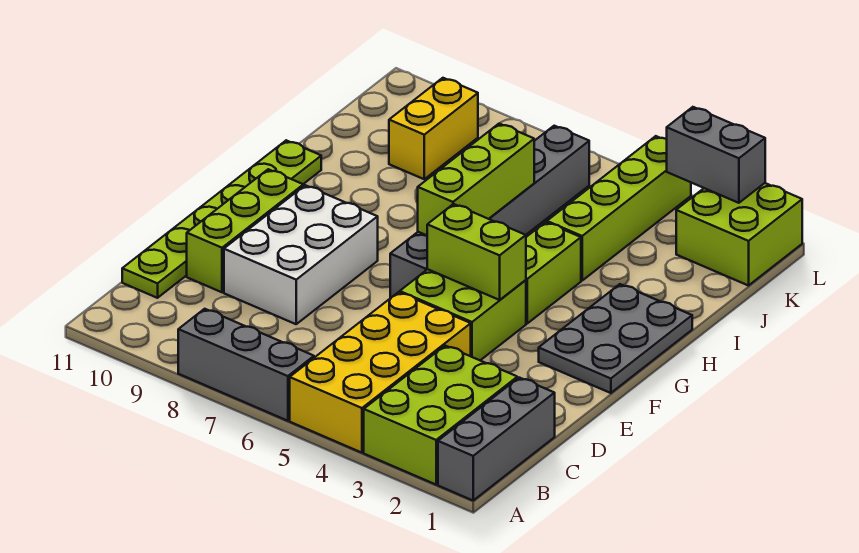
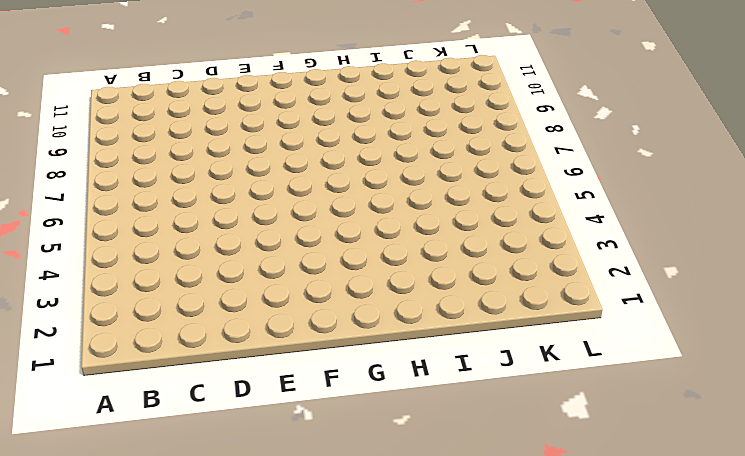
none -> grey brick A1:C1 level 1
none -> lime brick A2:C3 level 1
none -> yellow brick A4:D5 level 1

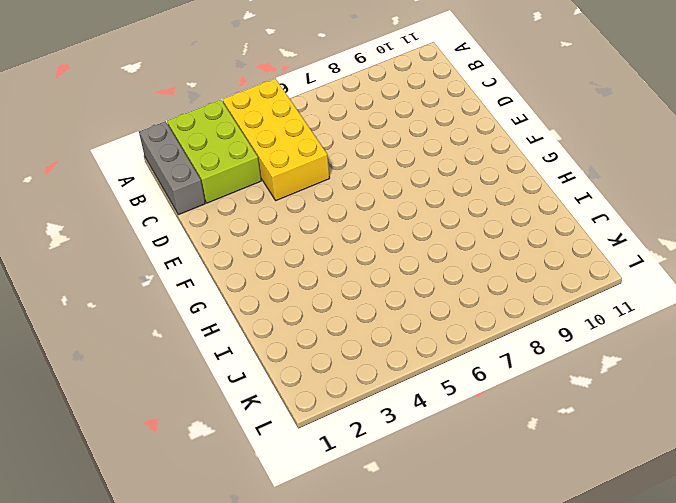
none -> grey brick A6:A8 level 1
none -> lime plate C11:H11 level 1
none -> white brick D8:F9 level 1

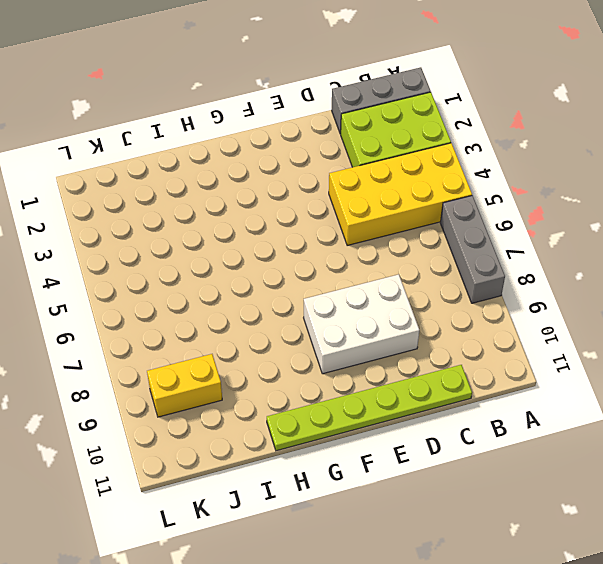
none -> lime brick D10:F10 level 1
none -> lime brick E4:F5 level 1
none -> grey plate F1:H2 level 1

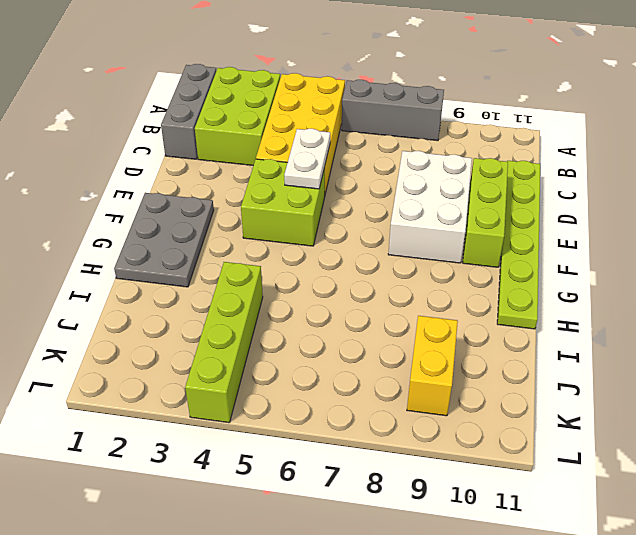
white plate D5:E5 level 2 -> none
none -> grey brick F6:K6 level 1
none -> lime brick G4:H4 level 1
none -> lime brick K1:L2 level 1

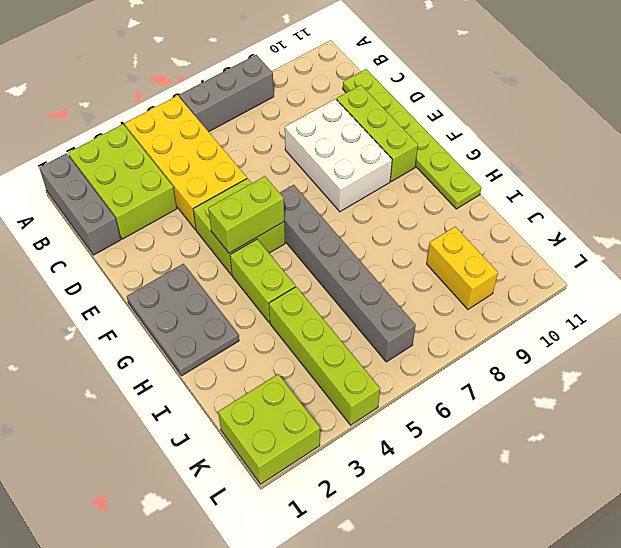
none -> lime brick G6:I6 level 2
none -> grey brick L2:L3 level 2

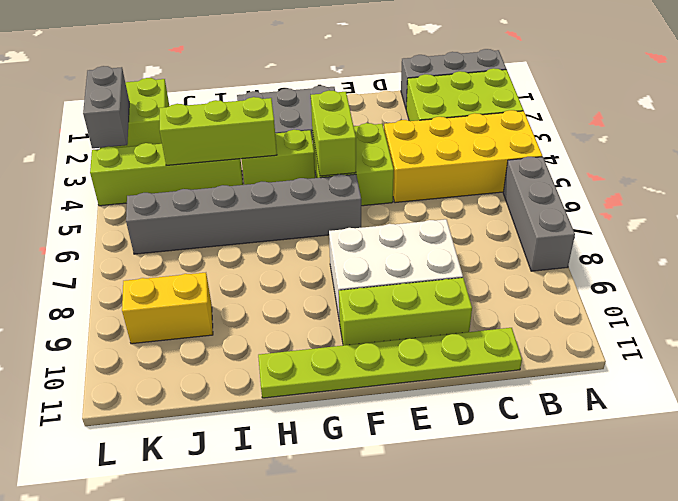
lime brick H4:J4 level 2 -> lime brick G6:I6 level 2

